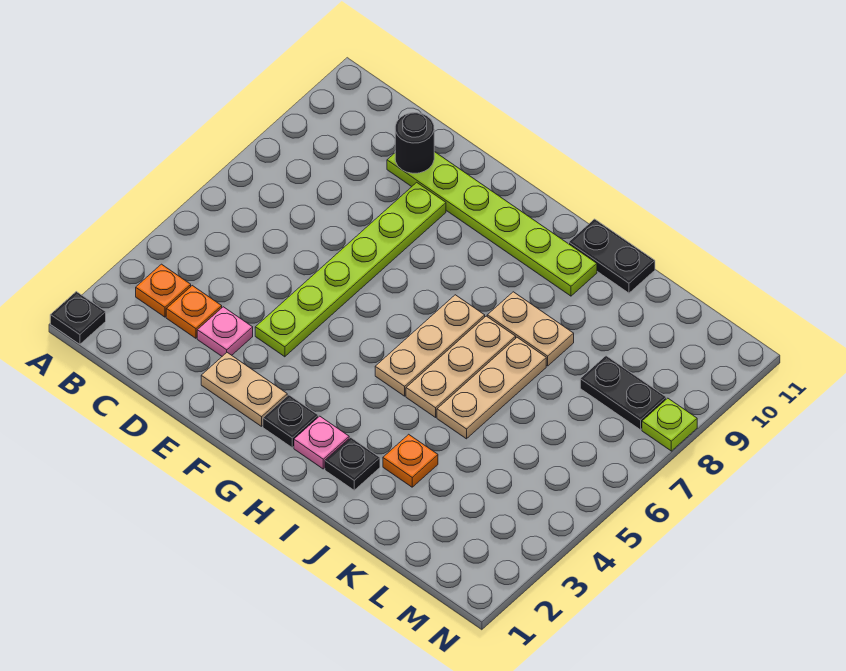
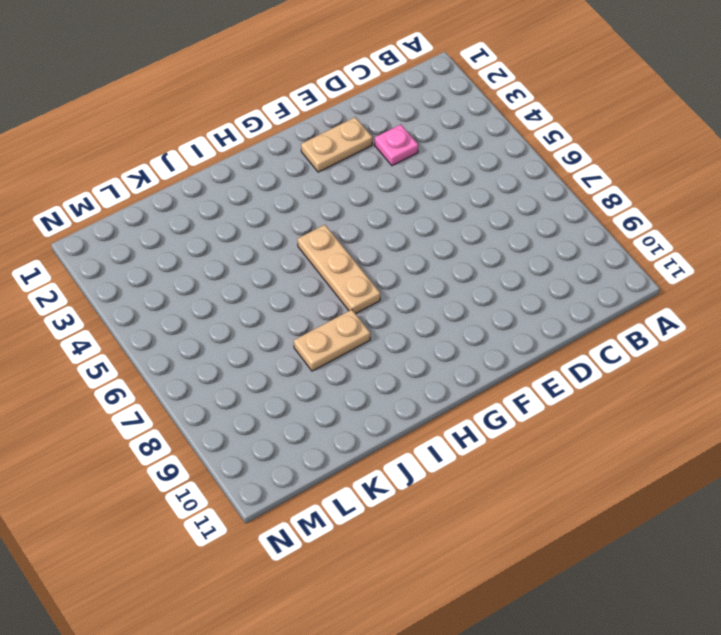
none -> black plate A1 level 1
none -> orange plate B3 level 1
none -> orange plate C3 level 1

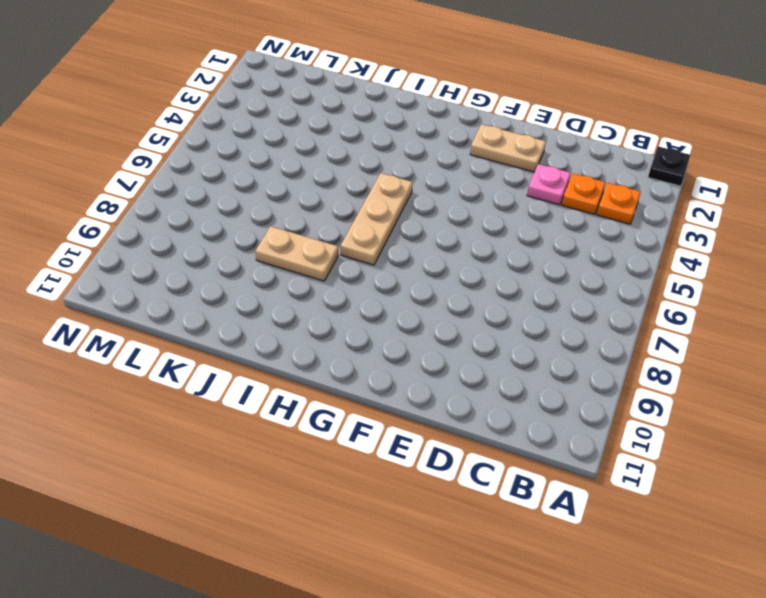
none -> lime plate D10:I10 level 1
none -> lime plate E4:E9 level 1
none -> black plate G2 level 1

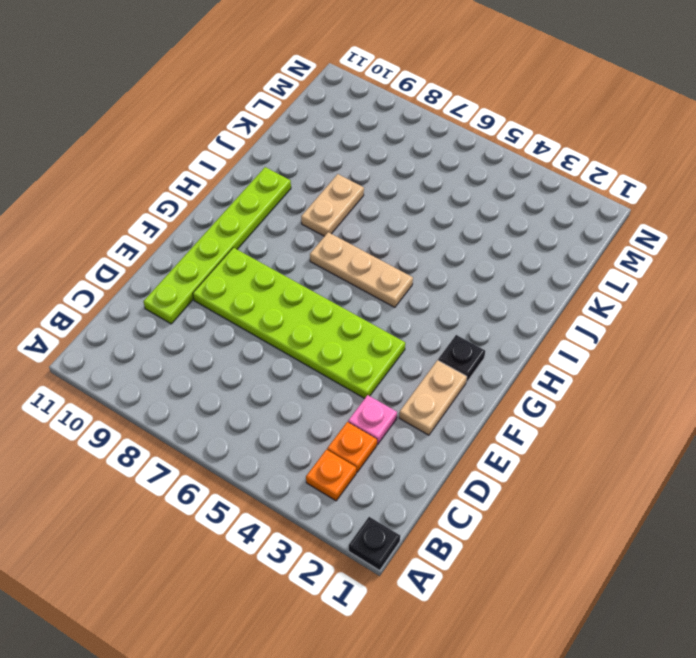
lime plate E4:F9 level 1 -> lime plate E4:E9 level 1
none -> pink plate H2 level 1
none -> black plate I2 level 1
none -> tan plate I5:I7 level 1

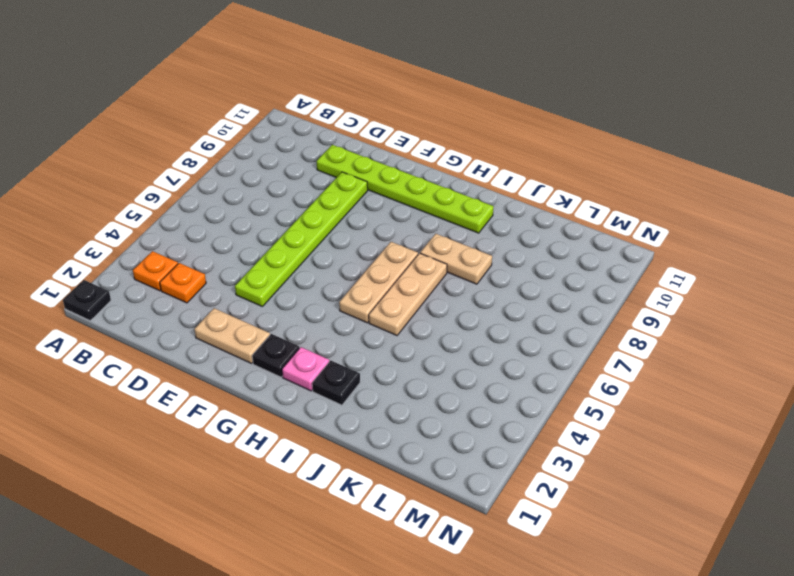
none -> pink plate D3 level 1
none -> black plate I11:J11 level 1
none -> orange plate J3 level 1

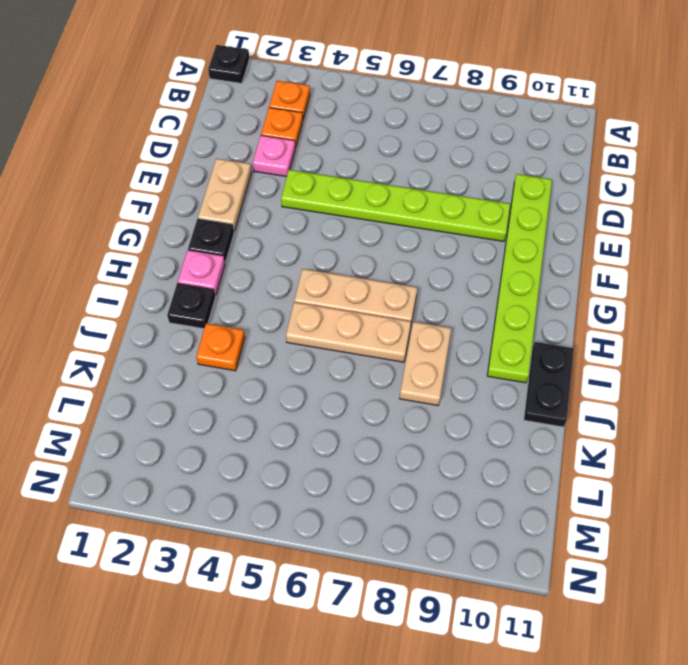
none -> tan plate J5:J7 level 1
none -> black plate L8:M8 level 1
none -> lime plate N8 level 1

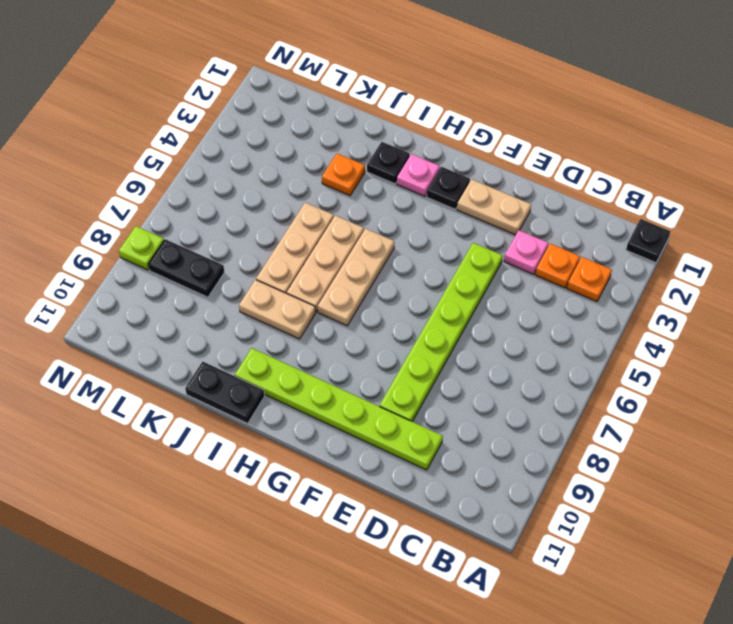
none -> black round brick D10 level 2

